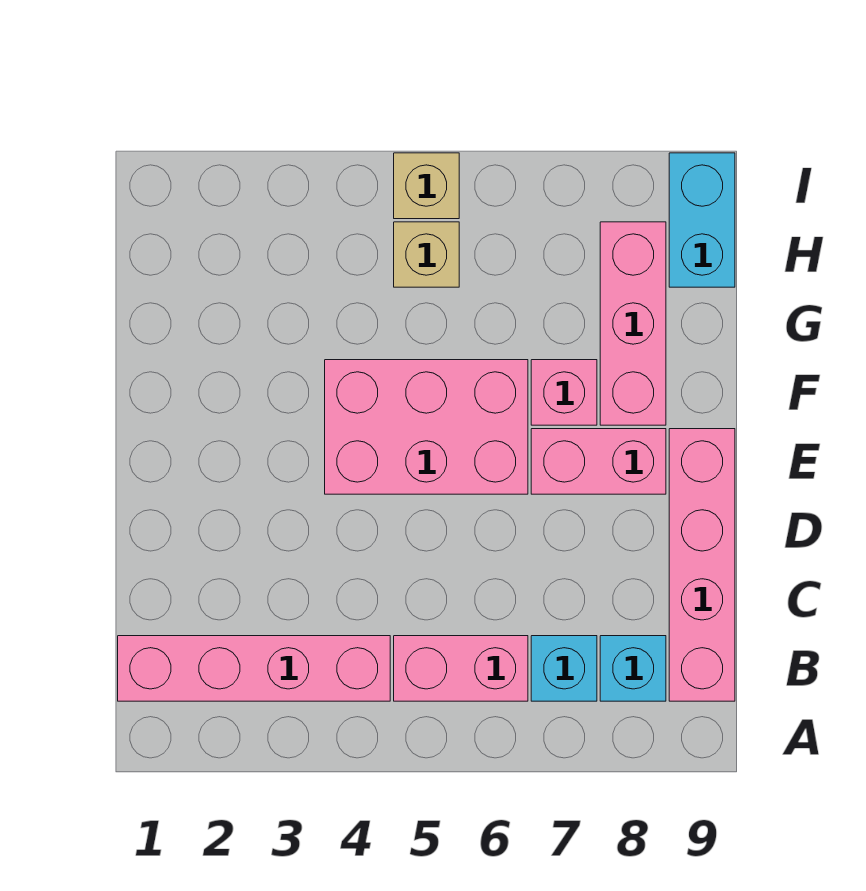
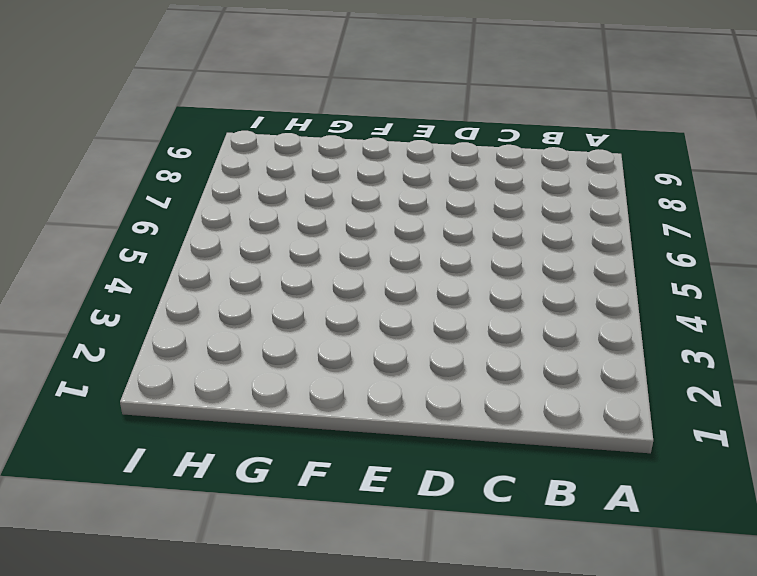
none -> pink brick B1:B4 level 1
none -> pink brick B5:B6 level 1
none -> cyan brick B7 level 1

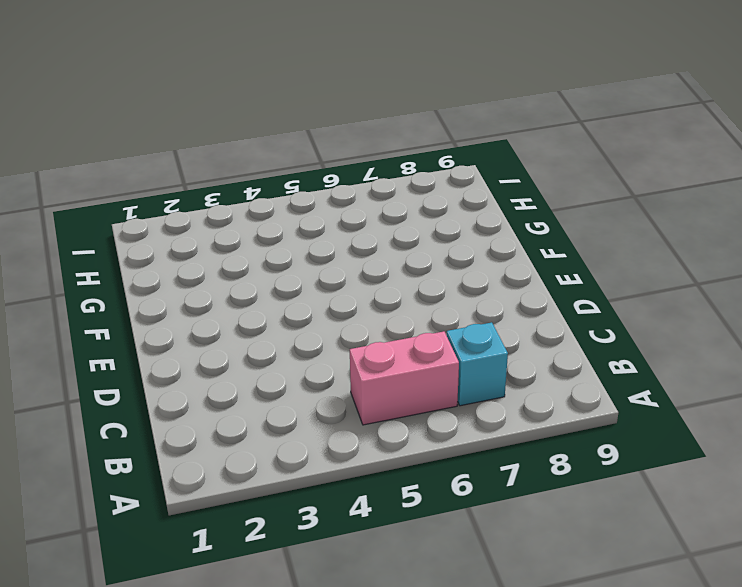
none -> pink brick B1:B4 level 1
none -> cyan brick B8 level 1
none -> pink brick B9:E9 level 1

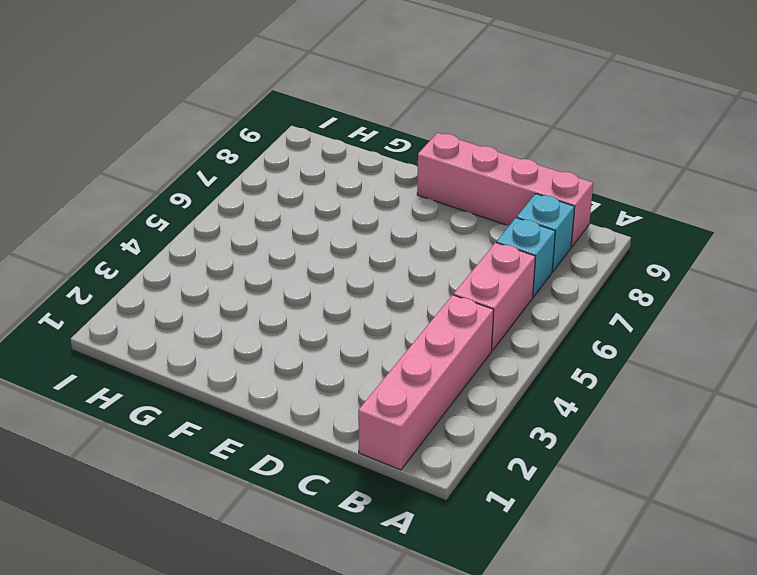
none -> pink brick E4:F6 level 1
none -> pink brick E7:E8 level 1
none -> pink brick F7 level 1

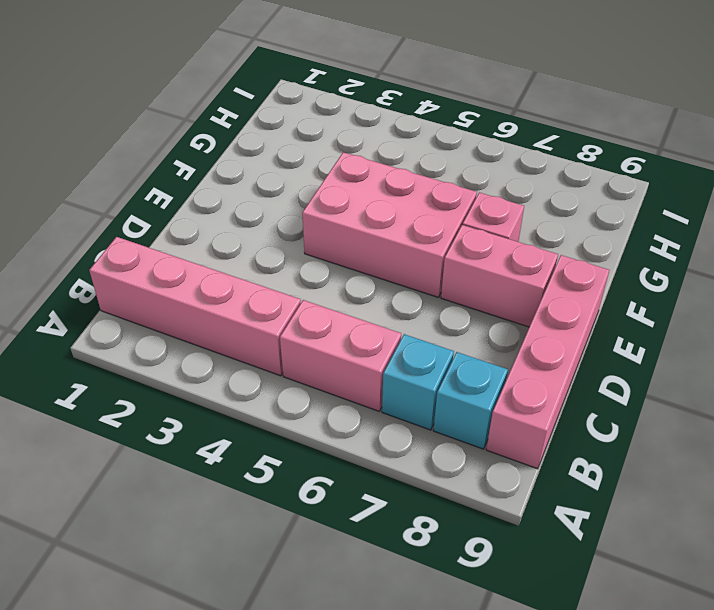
none -> pink brick F8:H8 level 1
none -> tan brick H5 level 1
none -> cyan brick H9:I9 level 1

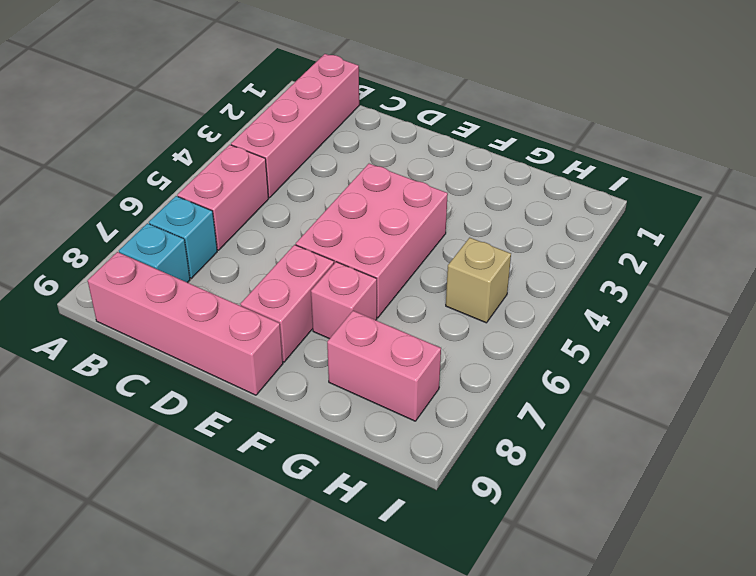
pink brick G8:H8 level 1 -> pink brick F8:H8 level 1
none -> cyan brick H9:I9 level 1
none -> tan brick I5 level 1

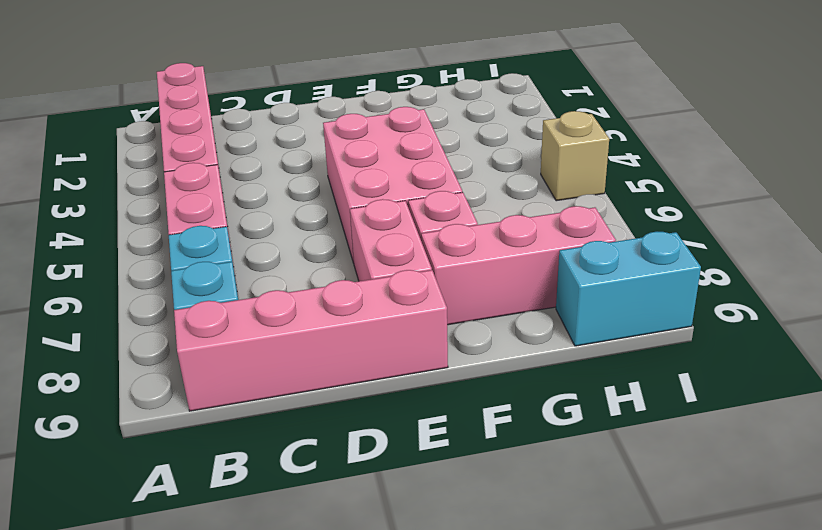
none -> tan brick H5 level 1

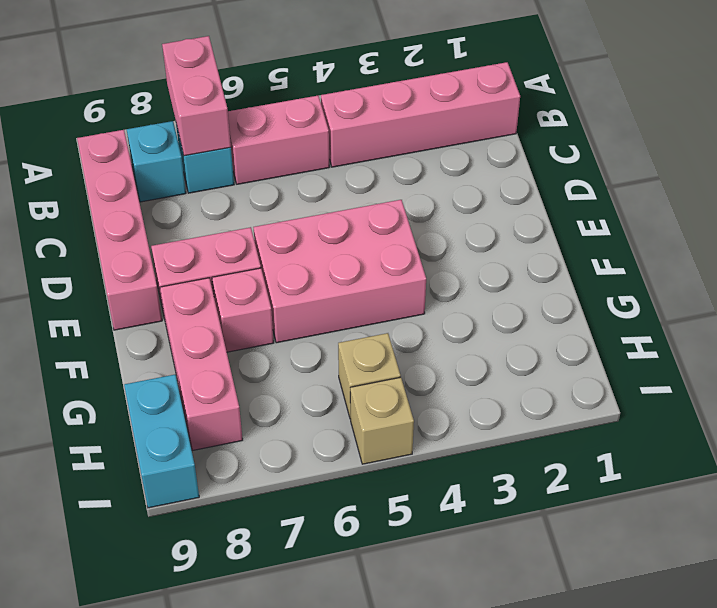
pink brick A7:B7 level 2 -> none

